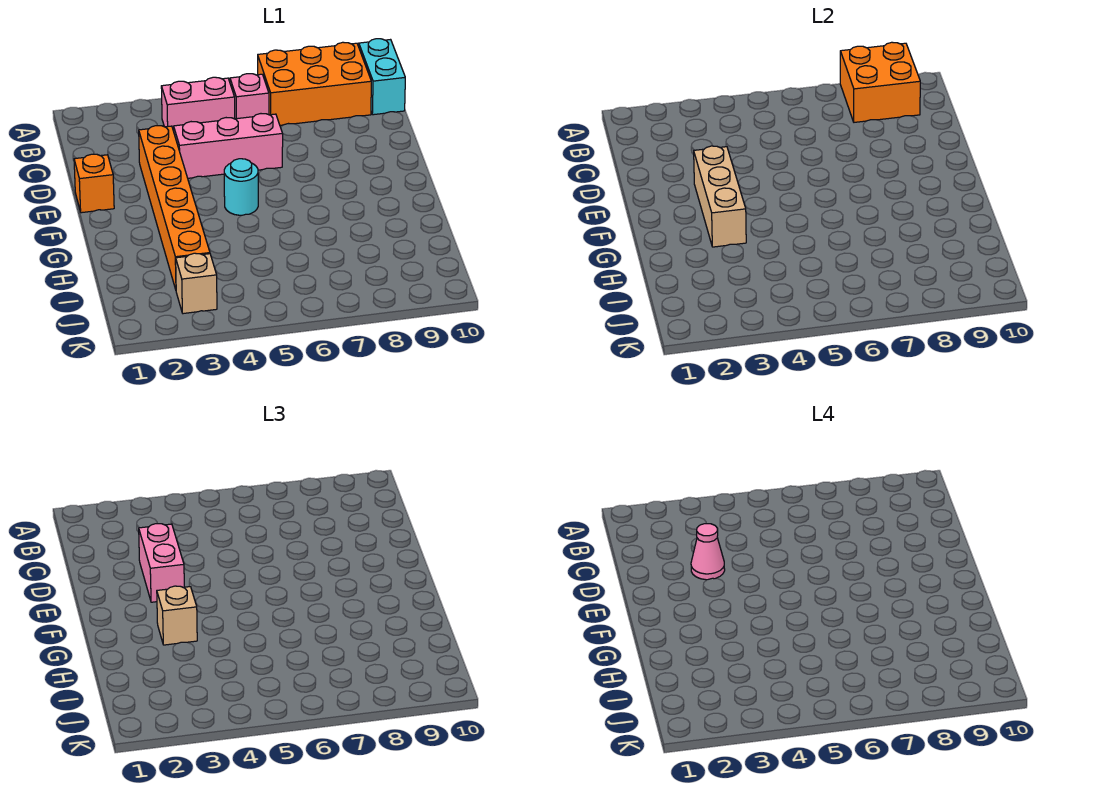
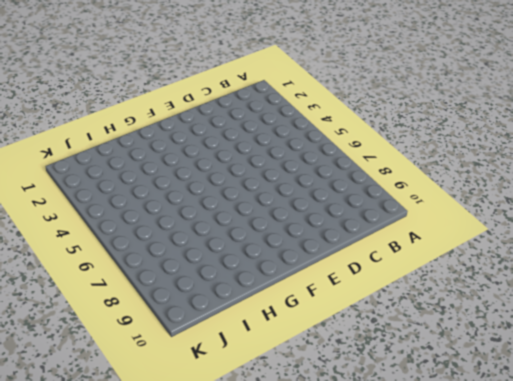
none -> orange brick A7:B9 level 1
none -> cyan brick A10:B10 level 1
none -> pink brick B4:B5 level 1

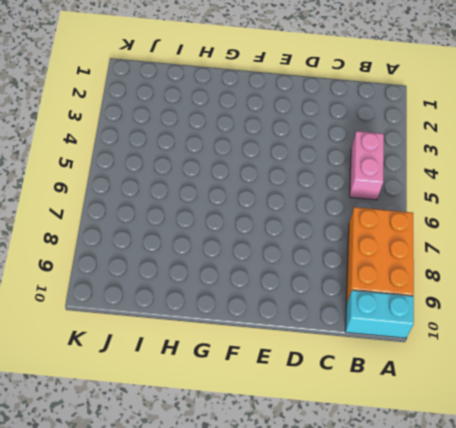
none -> pink brick B6 level 1
none -> orange brick D3:I3 level 1
none -> pink brick D4:D6 level 1

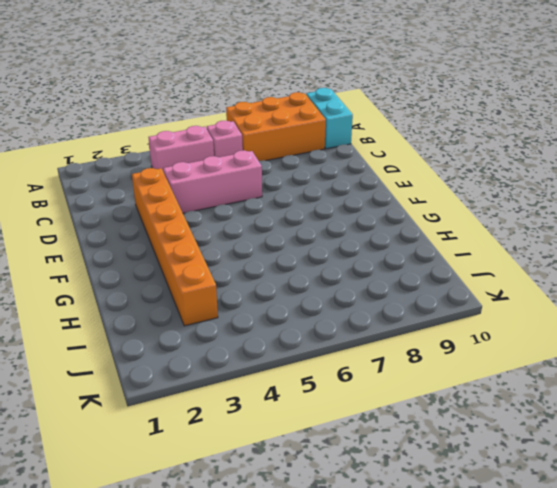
none -> orange brick E1 level 1
none -> cyan round brick F5 level 1
none -> tan brick J3 level 1

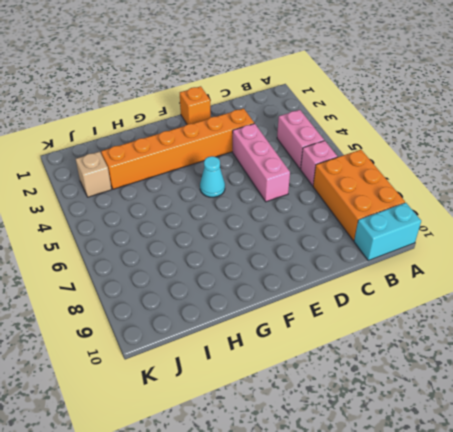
cyan cone F5 level 1 -> cyan round brick F5 level 1
none -> orange brick A8:B9 level 2
none -> tan brick E3:G3 level 2
none -> pink brick D3:E3 level 3

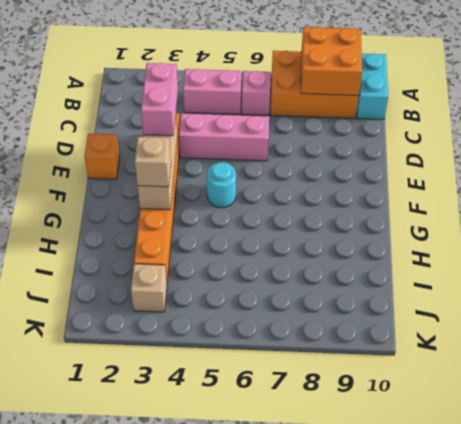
none -> pink cone D3 level 4

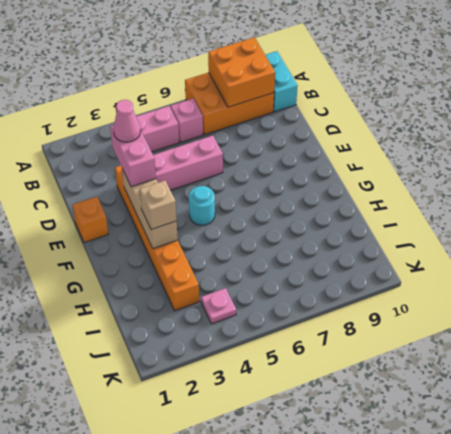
pink plate J4 level 1 -> none
none -> tan brick J3 level 1

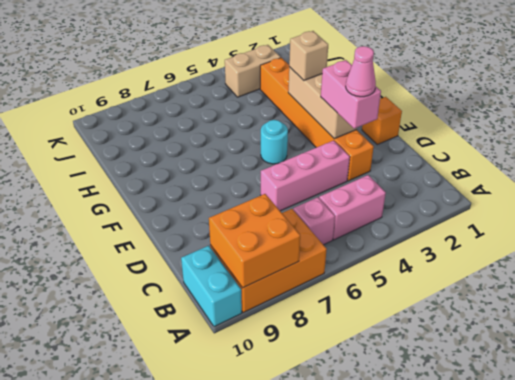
tan brick J3:J4 level 1 -> tan brick J3 level 1

